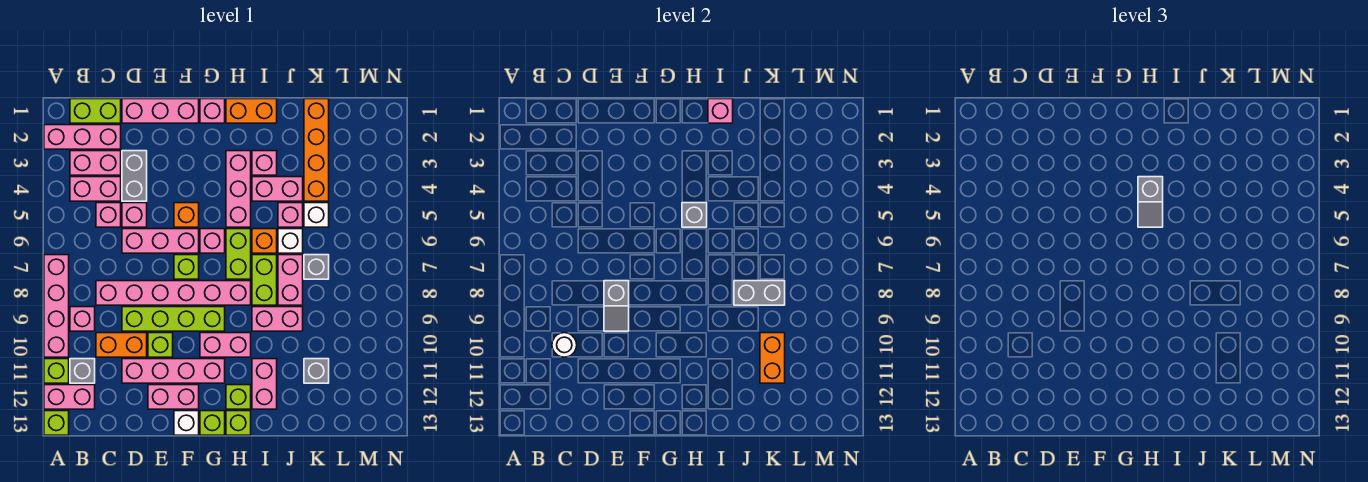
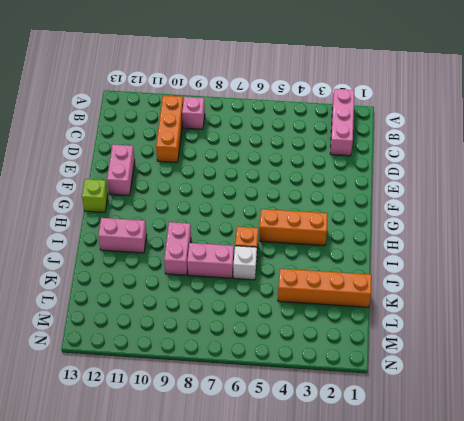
orange brick B10:D10 level 1 -> orange brick C10:D10 level 1
orange brick H3:H5 level 1 -> pink brick H3:H5 level 1
none -> pink brick A7:A10 level 1
none -> lime brick A11 level 1
none -> pink brick A12:B12 level 1
none -> lime brick A13 level 1

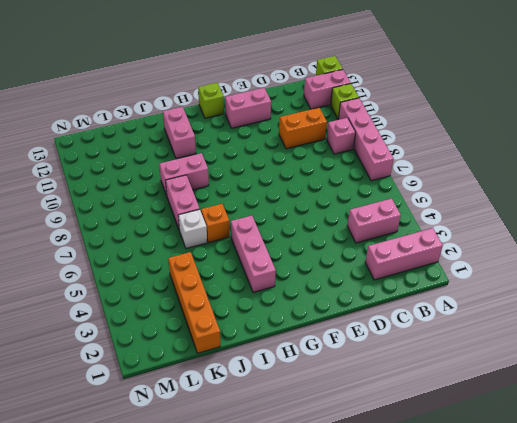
none -> lime brick B1:C1 level 1
none -> pink brick B3:C3 level 1
none -> grey brick B11 level 1
none -> pink brick C5 level 1

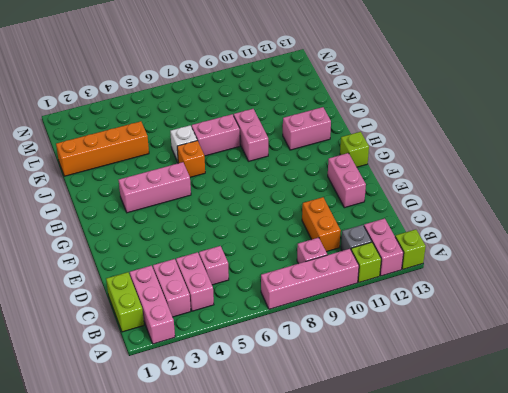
none -> pink brick C8:H8 level 1
none -> pink brick D1:F1 level 1
none -> grey brick D3:D4 level 1
none -> pink brick D5 level 1

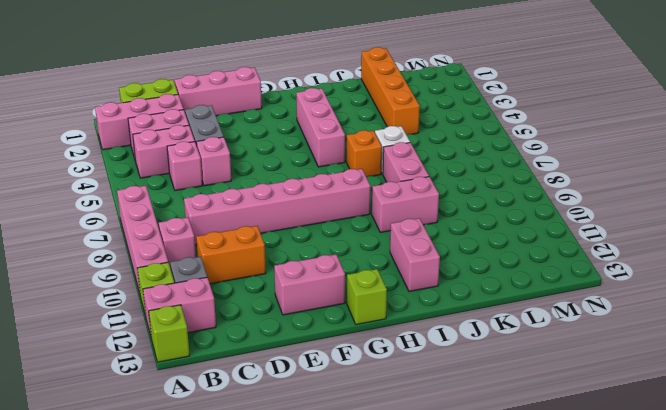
none -> pink brick D6:F6 level 1
none -> lime brick D9:G9 level 1
none -> pink brick D11:G11 level 1
none -> lime brick E10 level 1

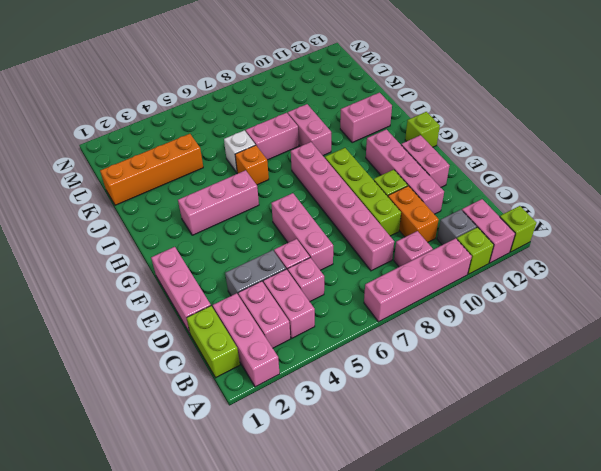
none -> orange brick F5 level 1
none -> lime brick F7 level 1
none -> white brick F13 level 1
none -> pink brick G1 level 1

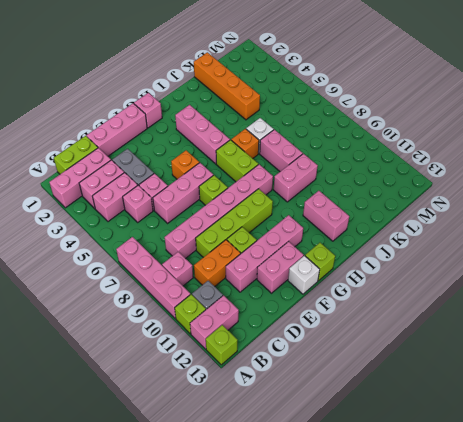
none -> pink brick G6 level 1
none -> pink brick G10:H10 level 1
none -> orange brick H1:I1 level 1
none -> lime brick H12 level 1

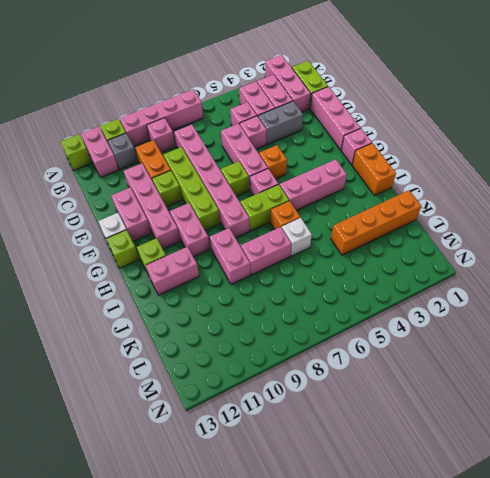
none -> lime brick H13 level 1
none -> pink brick I3 level 1
none -> pink brick I4:J4 level 1
none -> lime brick I7:I8 level 1

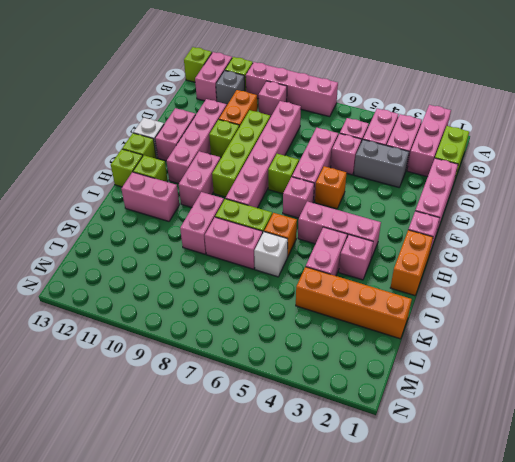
none -> lime brick H6:H7 level 1
none -> pink brick J5 level 1
none -> white brick K5 level 1
none -> grey brick K7 level 1

